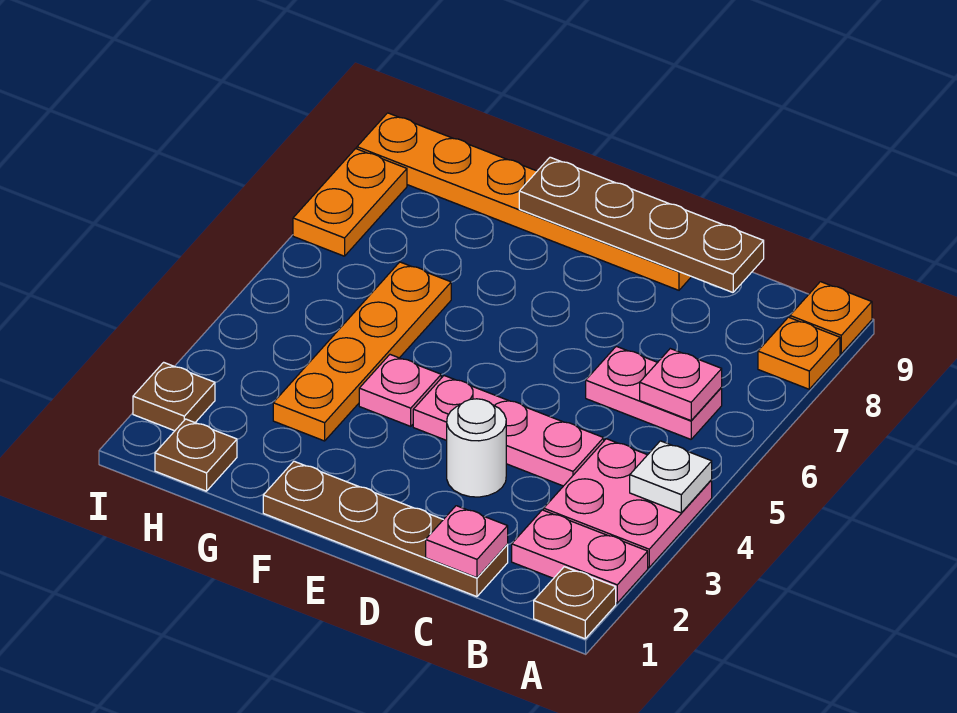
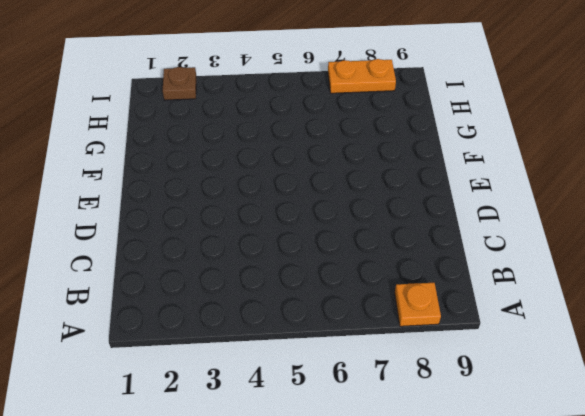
none -> brown plate A1 level 1
none -> pink plate A2:B2 level 1
none -> pink plate A3:B4 level 1

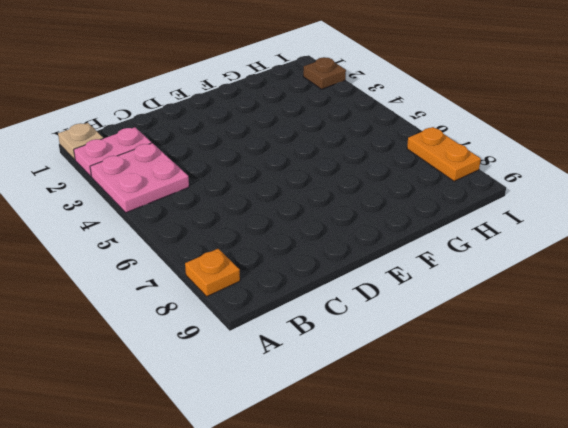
tan plate A1 level 1 -> brown plate A1 level 1
none -> orange plate A9 level 1
none -> pink plate B6:C6 level 1
none -> brown plate C1:F1 level 1

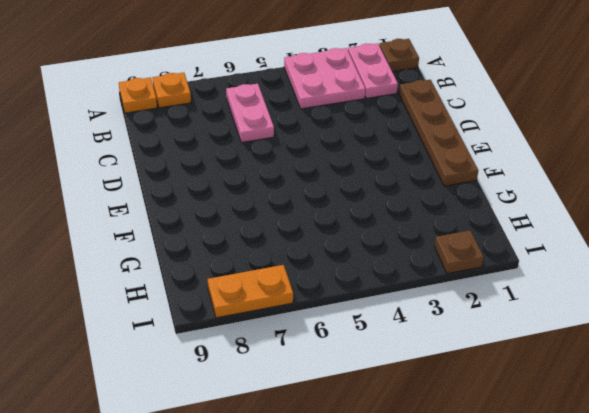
none -> pink plate C4:E4 level 1
none -> white round brick D3 level 1
none -> orange plate D9:I9 level 1

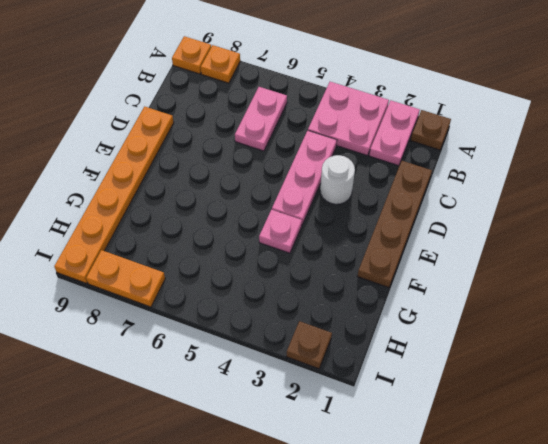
none -> orange plate G3:G6 level 1
none -> brown plate H1 level 1
none -> white plate A4 level 2

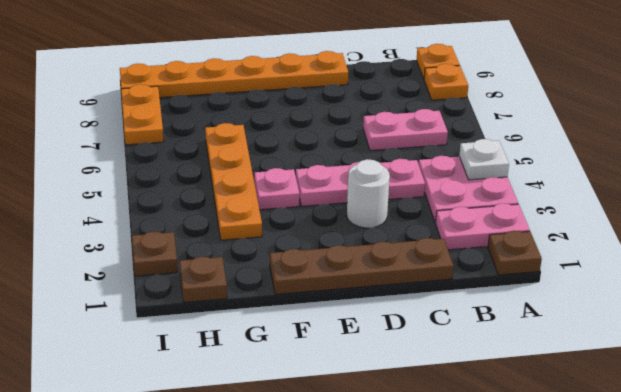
none -> pink plate B6 level 2
none -> pink plate C1 level 2
none -> brown plate C9:F9 level 2

